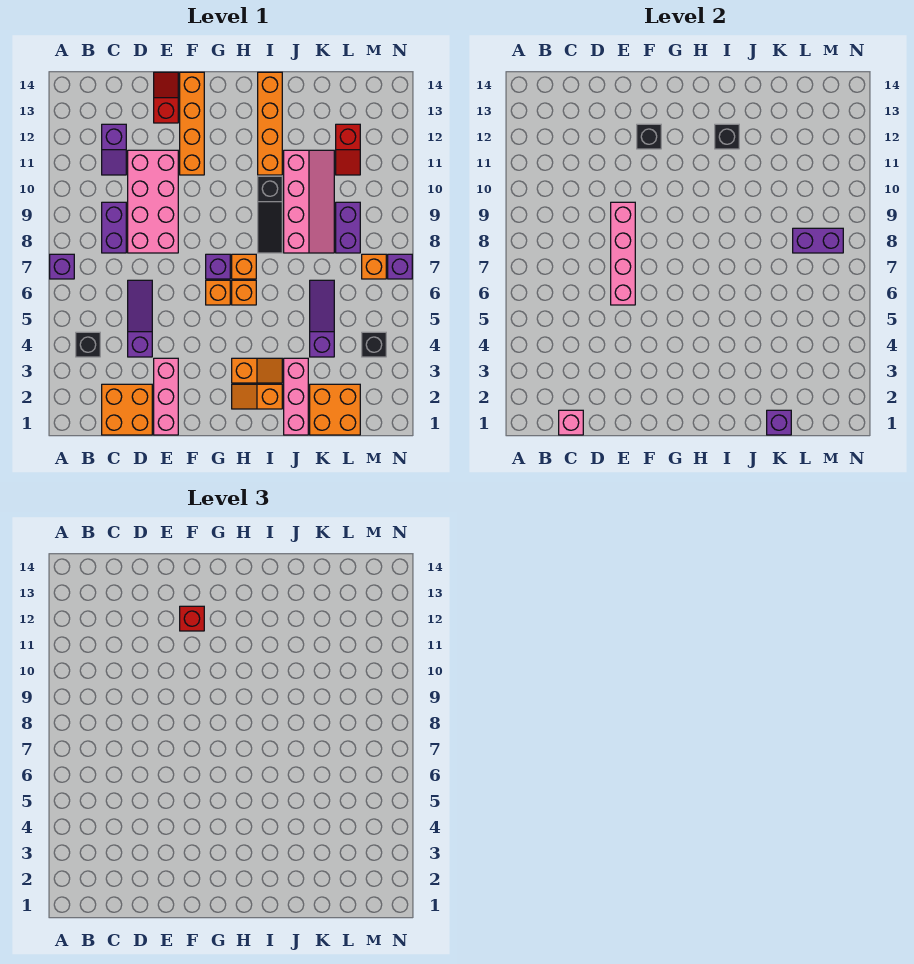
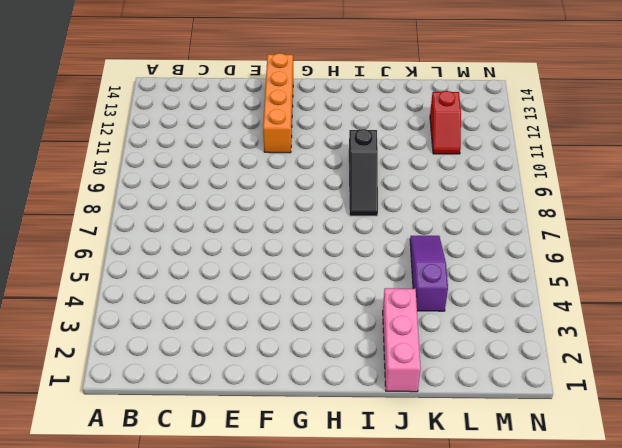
none -> purple brick A7 level 1
none -> black brick B4 level 1
none -> orange brick C1:D2 level 1
none -> purple brick C8:C9 level 1

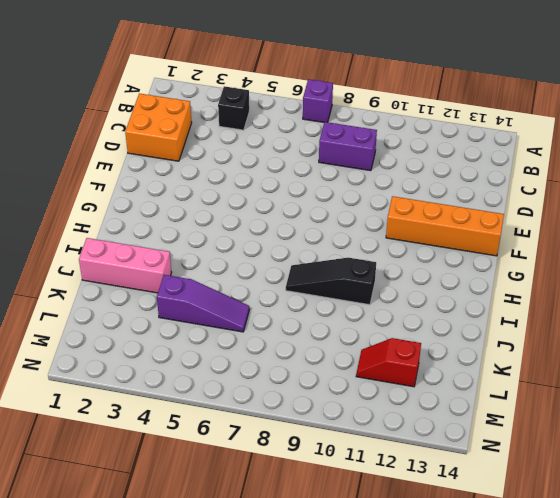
none -> purple slope C11:C12 level 1 top 12
none -> purple slope D4:D6 level 1 top 4
none -> pink brick D8:E11 level 1
none -> pink brick E1:E3 level 1

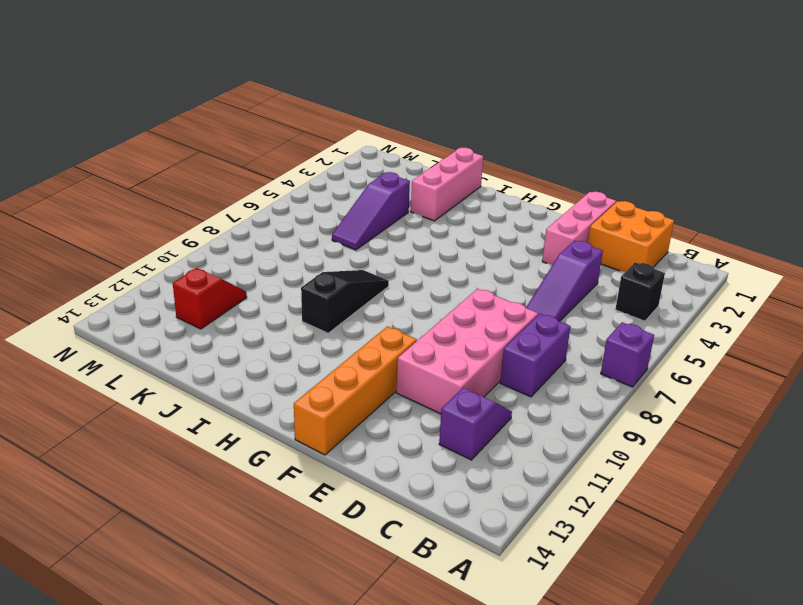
none -> red slope E13:E14 level 1 top 13
none -> orange brick G6 level 1
none -> purple brick G7 level 1
none -> orange slope H2:I2 level 1 top I

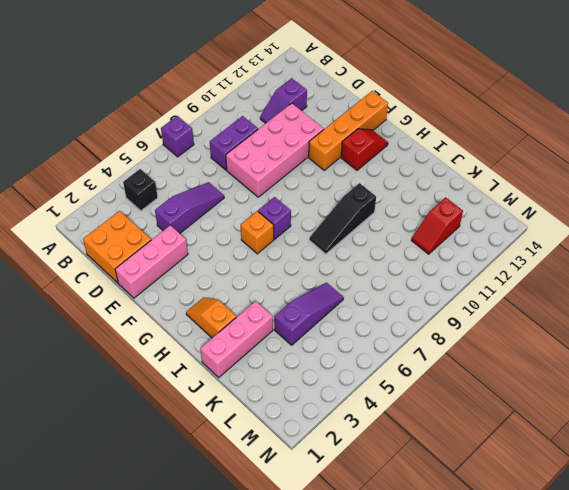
red slope G12:G13 level 1 top 12 -> red slope E13:E14 level 1 top 13
none -> orange slope H3:I3 level 1 top H
none -> orange brick H6 level 1
none -> orange brick H7 level 1
none -> orange brick I11:I14 level 1

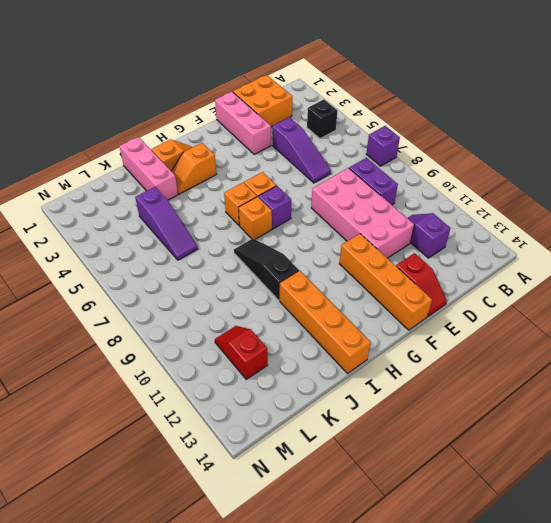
none -> pink slope J8:K11 level 1 top J
none -> orange brick K1:L2 level 1
none -> purple brick L8:L9 level 1
none -> black brick M4 level 1

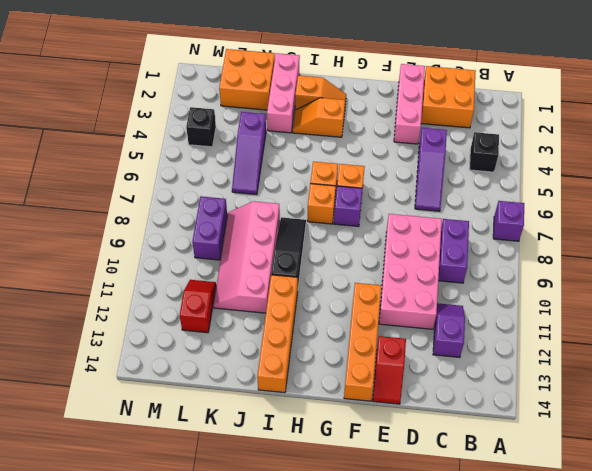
none -> orange brick M7 level 1
none -> purple brick N7 level 1
none -> pink brick C1 level 2
none -> pink brick E6:E9 level 2

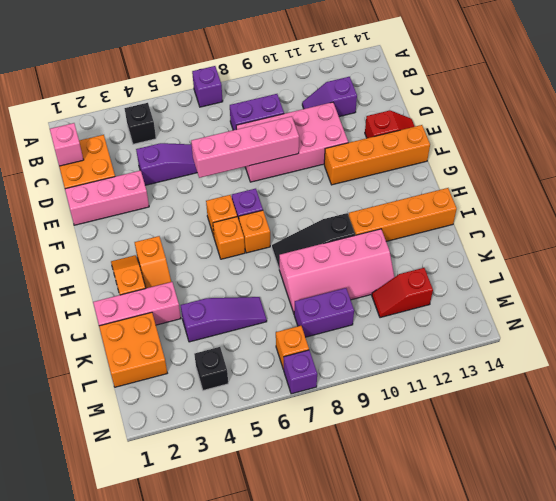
none -> black brick F12 level 2
none -> black brick I12 level 2
none -> purple brick K1 level 2
none -> purple brick L8:M8 level 2

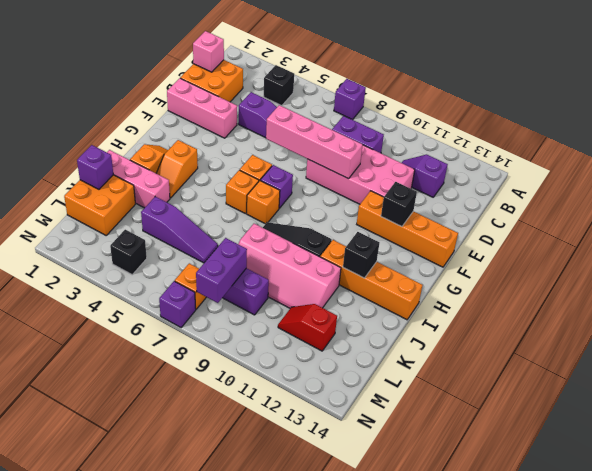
none -> red slope E13:E14 level 1 top 13
none -> red brick F12 level 3

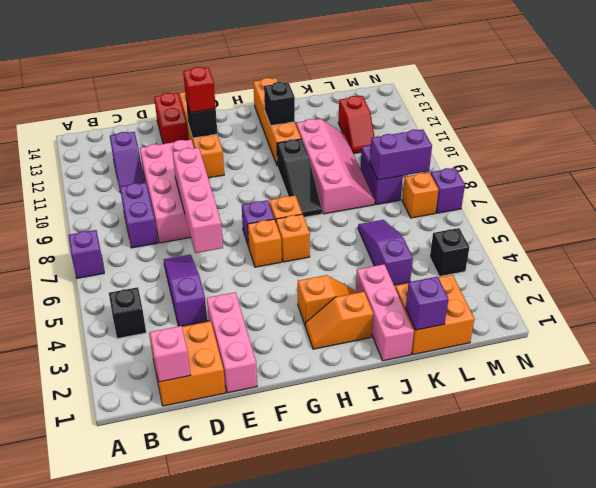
red brick E13:E14 level 1 -> red slope E13:E14 level 1 top 13

